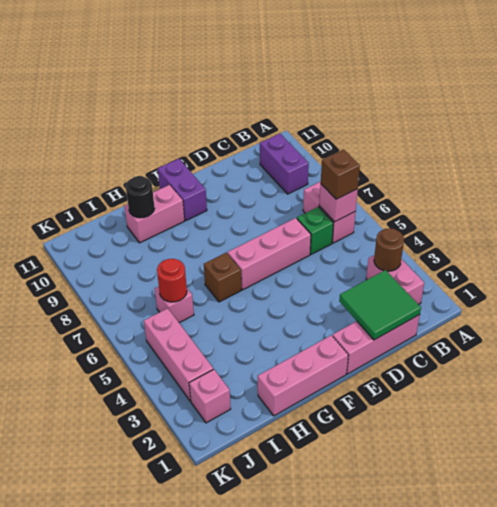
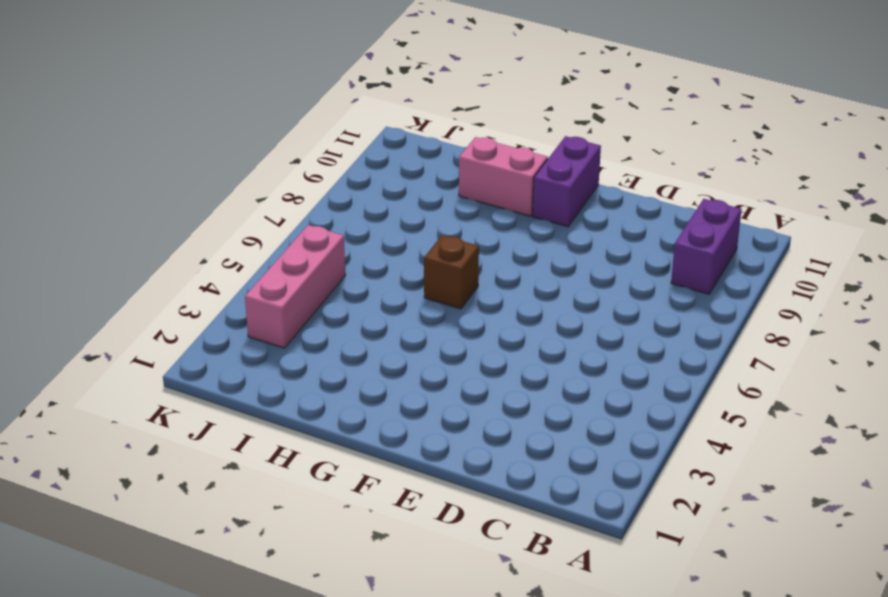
none -> pink brick B2:B3 level 1
none -> pink brick B6:B7 level 1
none -> pink brick C1:E1 level 1

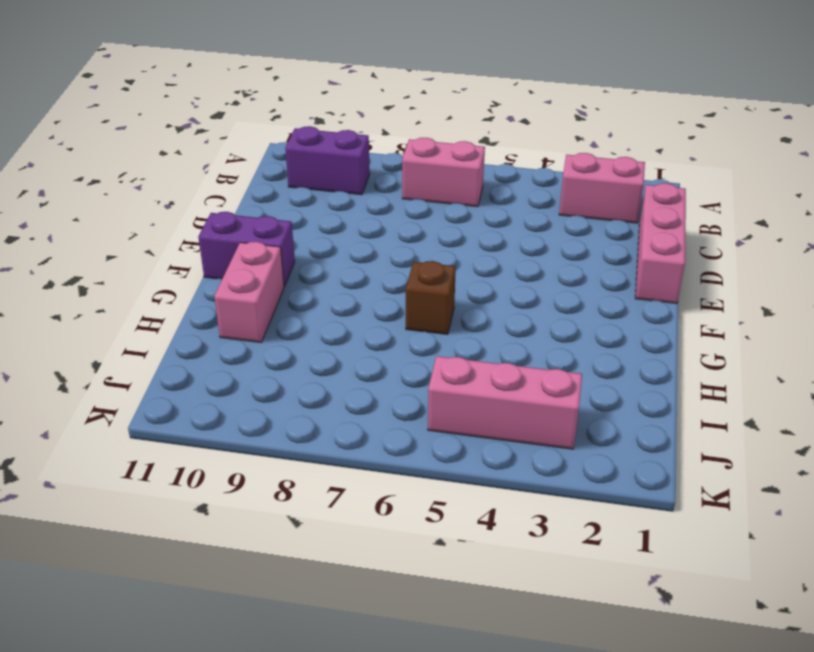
none -> green brick C6 level 1
none -> pink brick D6:F6 level 1
none -> pink brick F1:H1 level 1

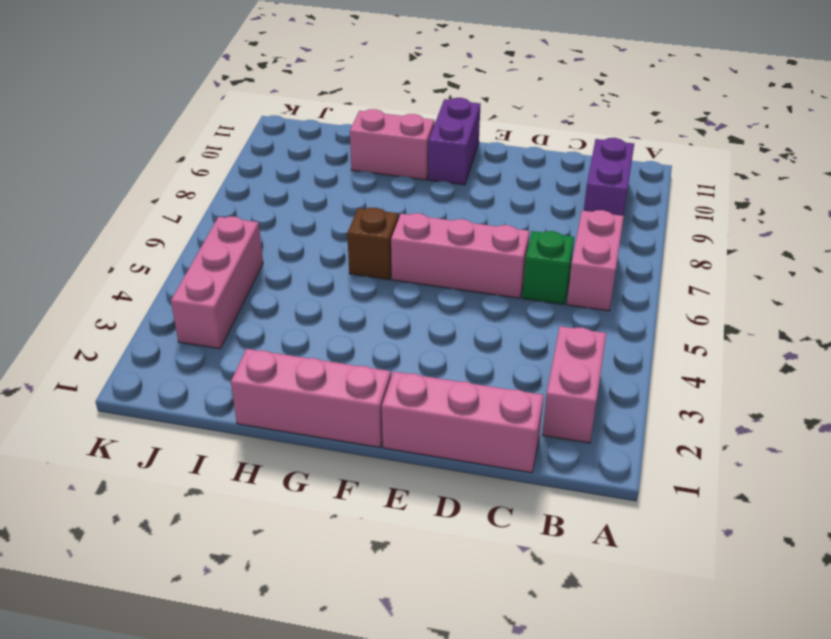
none -> pink brick I6 level 1
none -> pink brick J2 level 1
none -> brown round brick B3 level 2

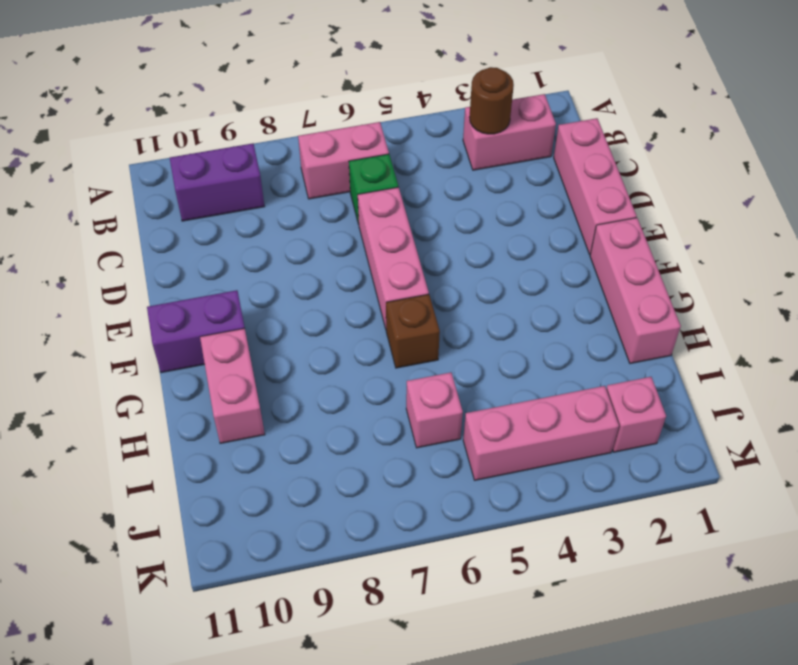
none -> pink brick B6 level 2
none -> green tile C1:D2 level 2
none -> black round brick H10 level 2

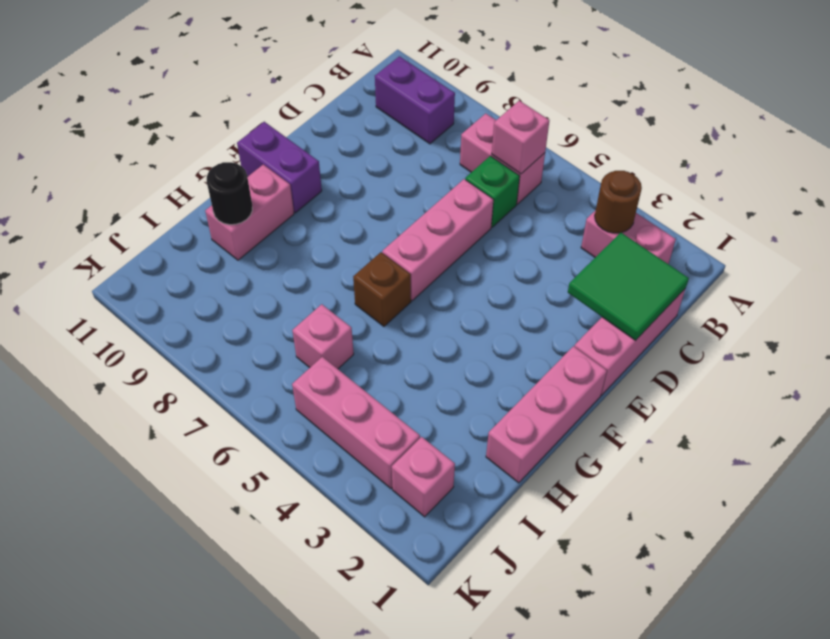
none -> red round brick I6 level 2
none -> brown brick B6 level 3

